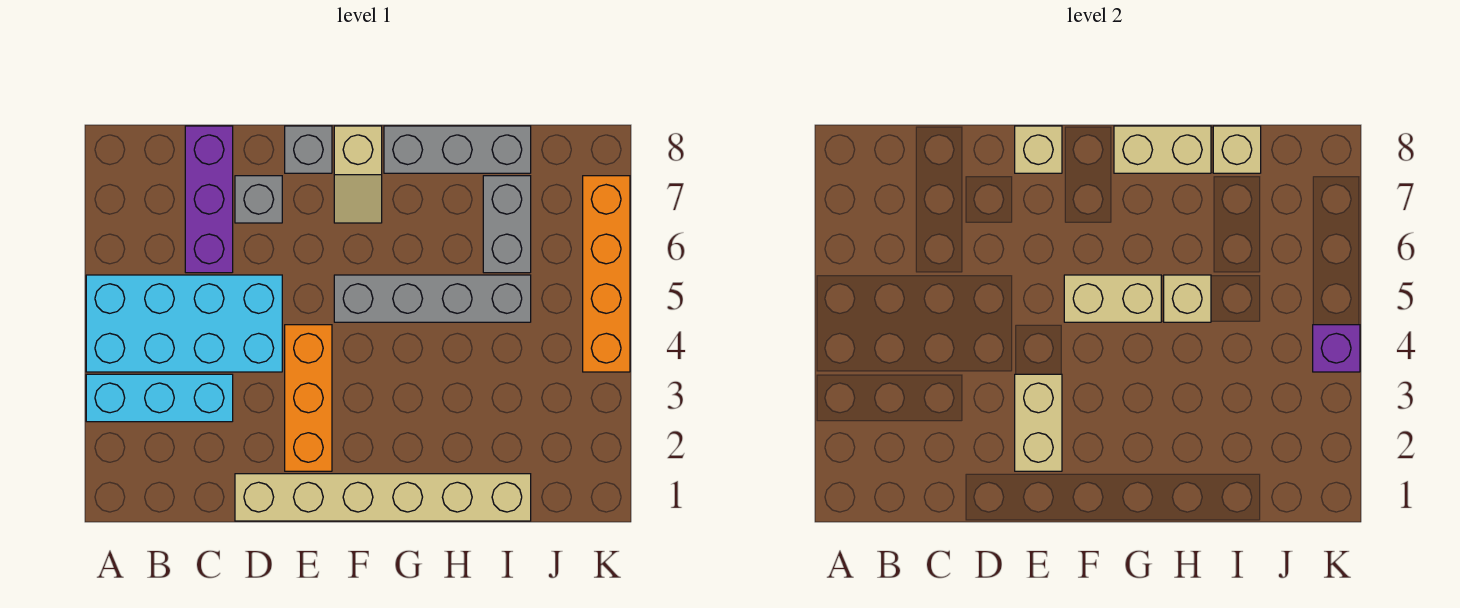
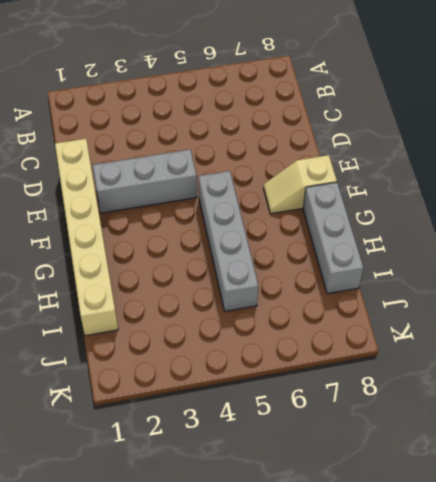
grey brick E2:E4 level 1 -> orange brick E2:E4 level 1
none -> cyan brick A3:C3 level 1
none -> cyan brick A4:D5 level 1
none -> purple brick C6:C8 level 1

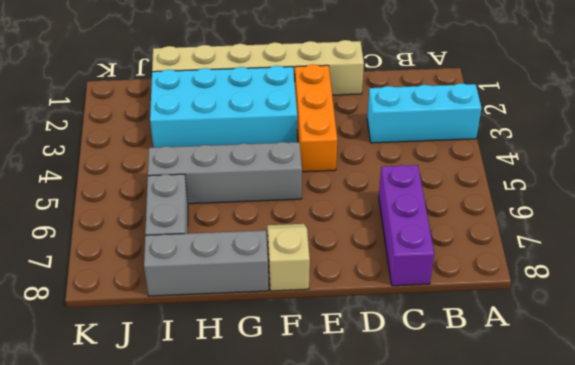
cyan brick F2:I3 level 1 -> cyan brick A4:D5 level 1
none -> grey brick D7 level 1
none -> grey brick E8 level 1
none -> orange brick K4:K7 level 1

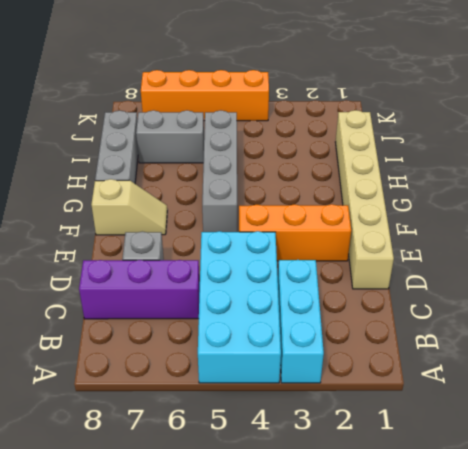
none -> grey brick E8 level 1
none -> tan brick E2:E3 level 2
none -> tan brick E8 level 2

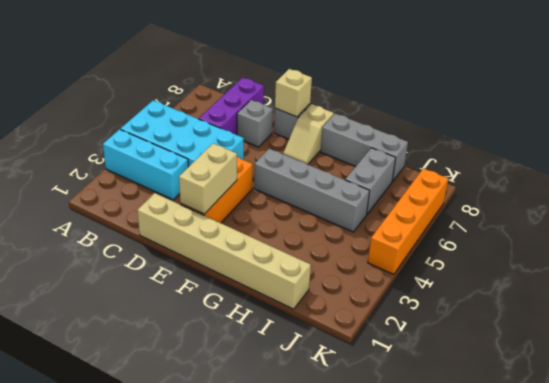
none -> tan brick F5:G5 level 2
none -> tan brick G8:H8 level 2
none -> tan brick H5 level 2

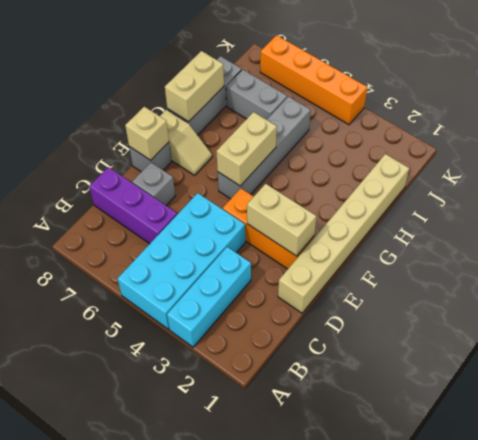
none -> tan brick H5 level 2
none -> tan brick I8 level 2
none -> purple brick K4 level 2

